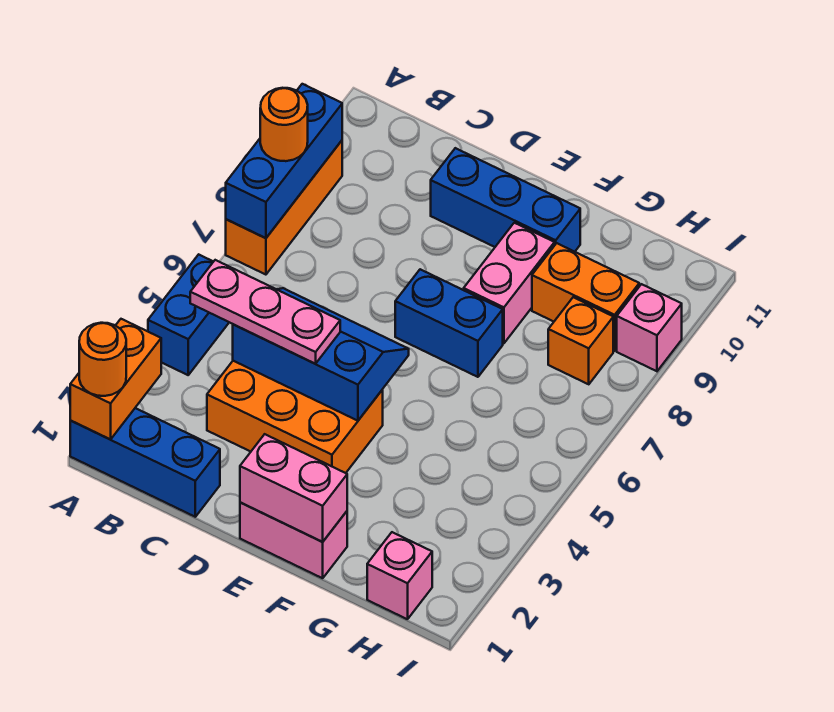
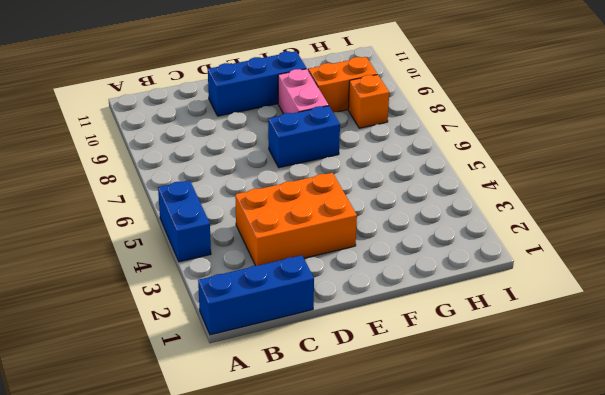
none -> orange brick A7:A9 level 1
none -> pink brick E1:F1 level 1
none -> pink brick H1 level 1

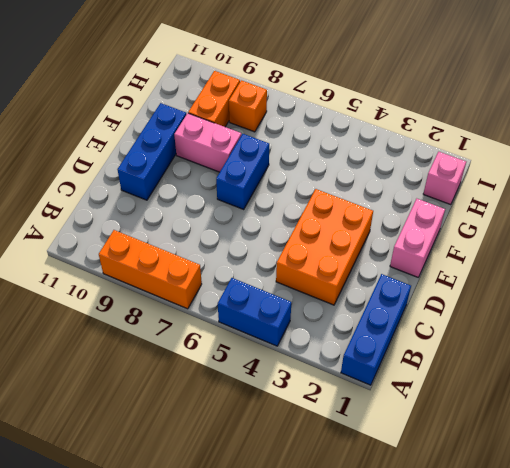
none -> pink brick I9 level 1
none -> orange brick A1:A2 level 2
none -> blue brick A7:A9 level 2

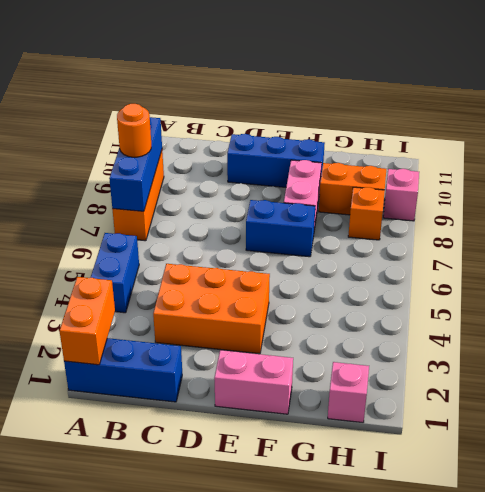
none -> blue slope C4:E5 level 2 top 4
none -> pink brick E1:F1 level 2
none -> orange round brick A1 level 3

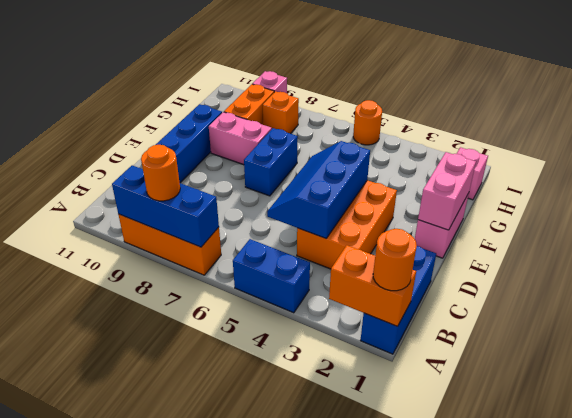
orange round brick I5 level 1 -> none
none -> pink plate B4:D4 level 3

